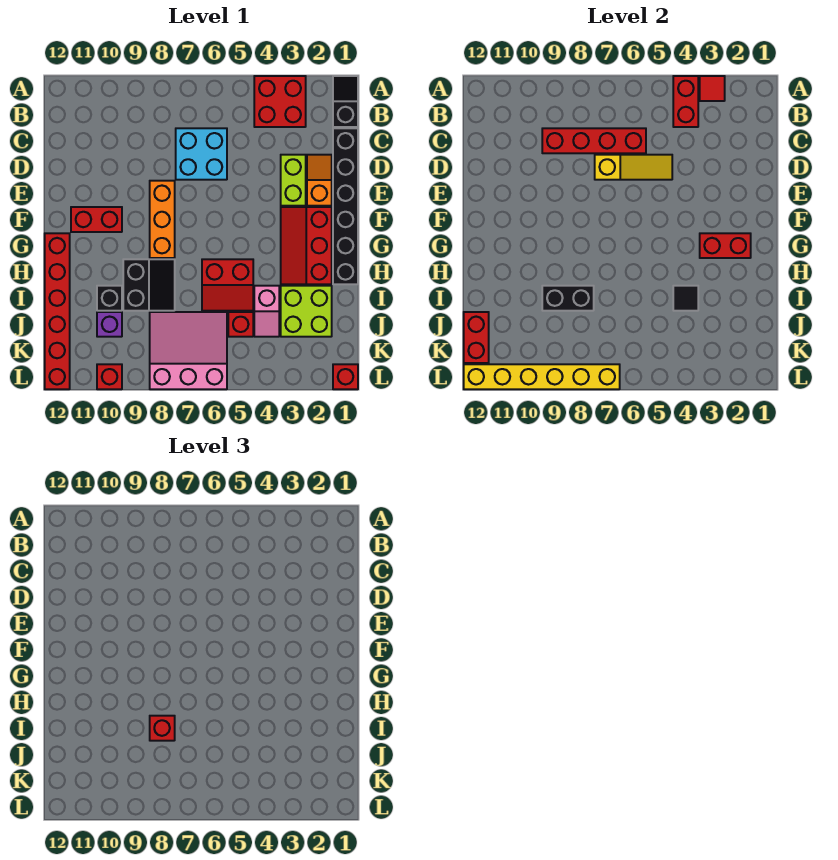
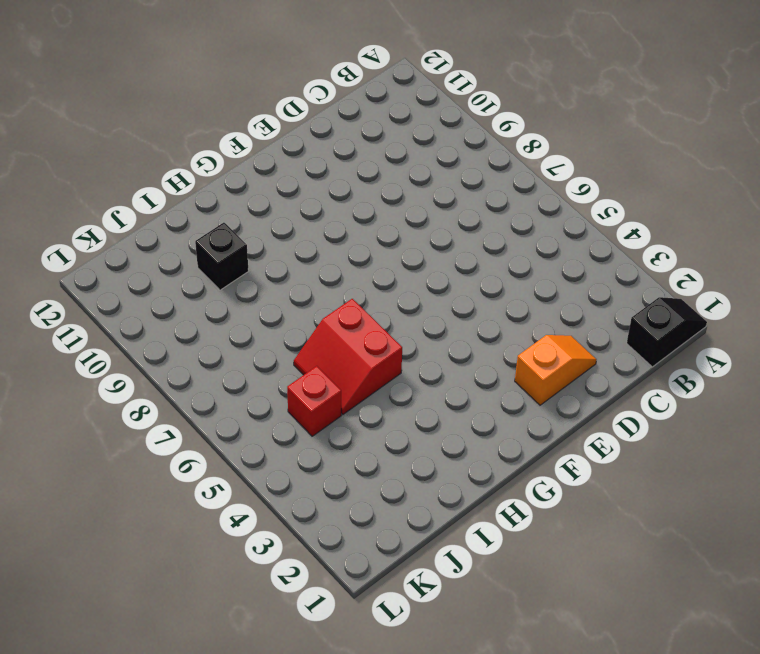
none -> red brick A3:B4 level 1
none -> black brick C1:H1 level 1
none -> cyan brick C6:D7 level 1
none -> lime brick D3:E3 level 1

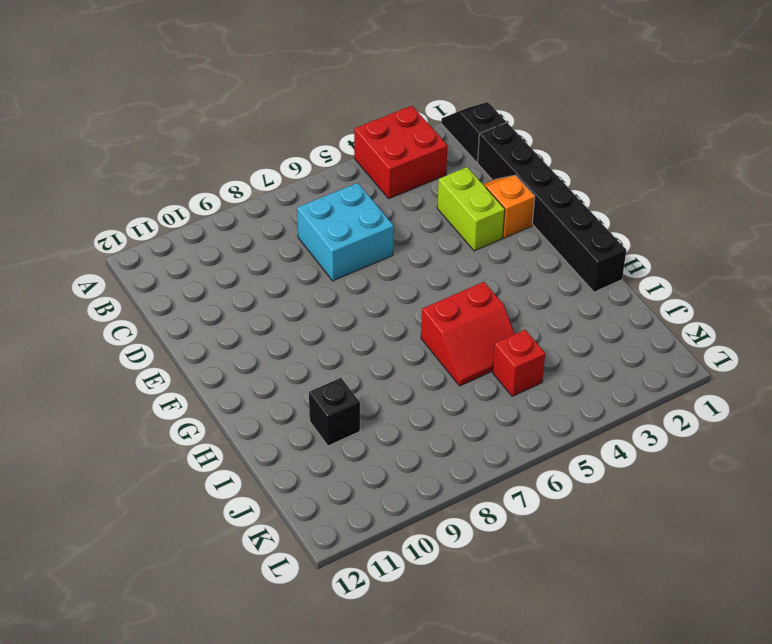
none -> orange brick E8:G8 level 1
none -> red slope F2:H3 level 1 top 2
none -> red brick F10:F11 level 1
none -> red brick G12:L12 level 1

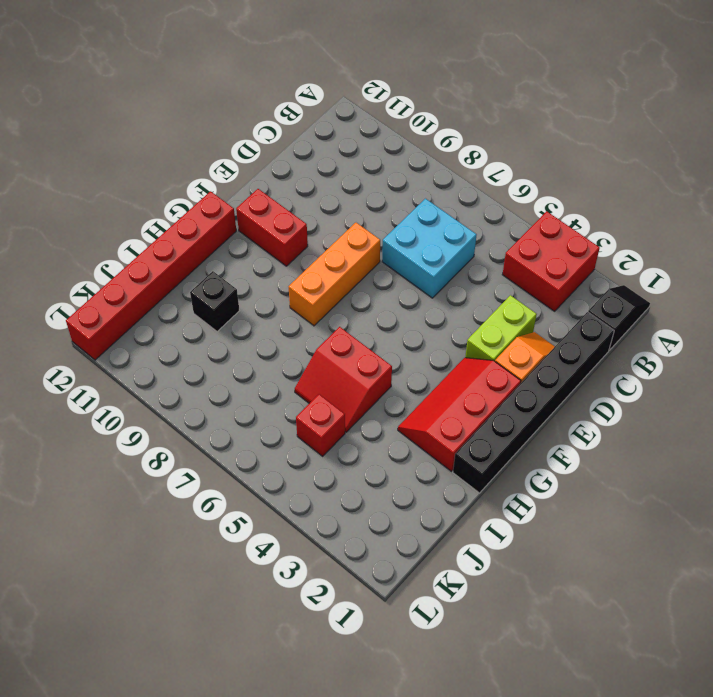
none -> black slope H8:I9 level 1 top 9
none -> lime brick I2:J3 level 1
none -> pink slope I4:J4 level 1 top I
none -> pink slope J6:L8 level 1 top L

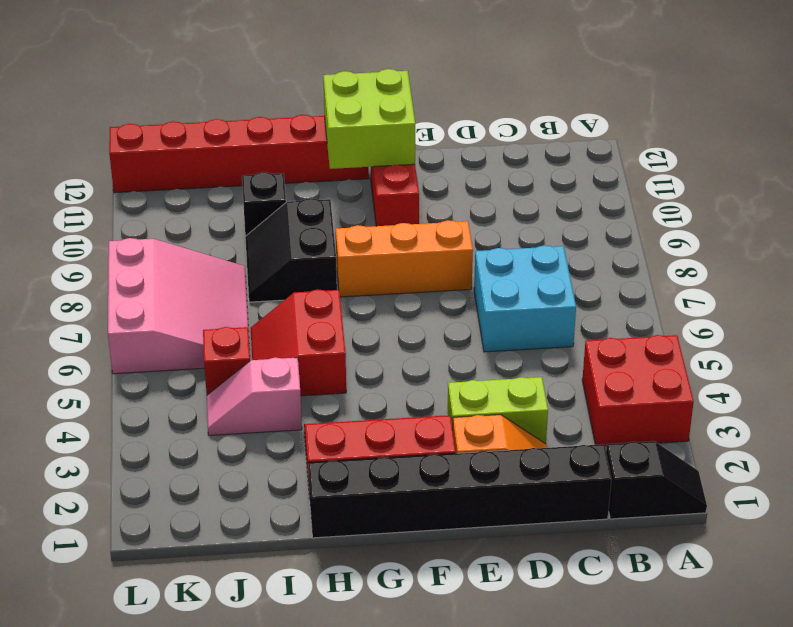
lime brick F11:G12 level 2 -> lime brick I2:J3 level 1
black slope H8:I9 level 1 top H -> black slope H8:I9 level 1 top 9
none -> purple brick J10 level 1
none -> red brick L1 level 1
none -> red brick L10 level 1
none -> red tile A3 level 2

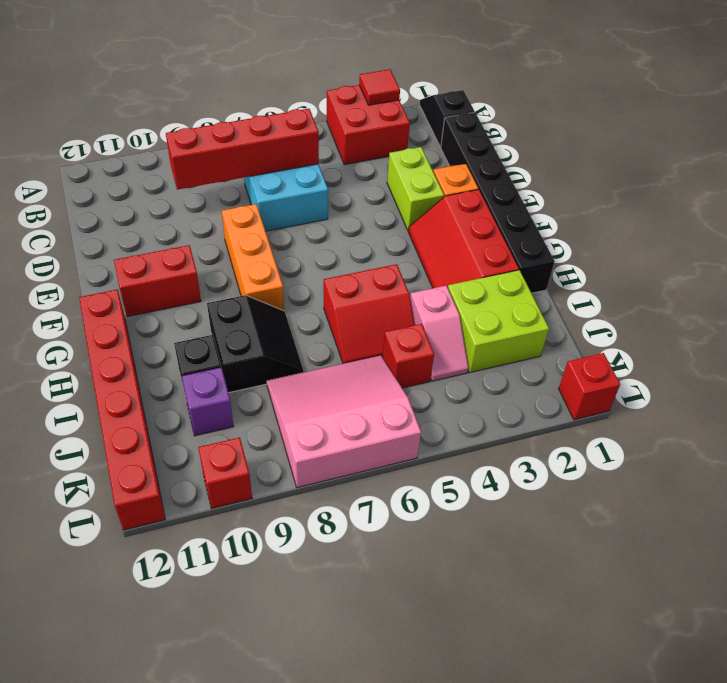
none -> red brick A4:B4 level 2
none -> yellow slope D5:D7 level 2 top 7
none -> red brick G2:G3 level 2
none -> black tile I4 level 2

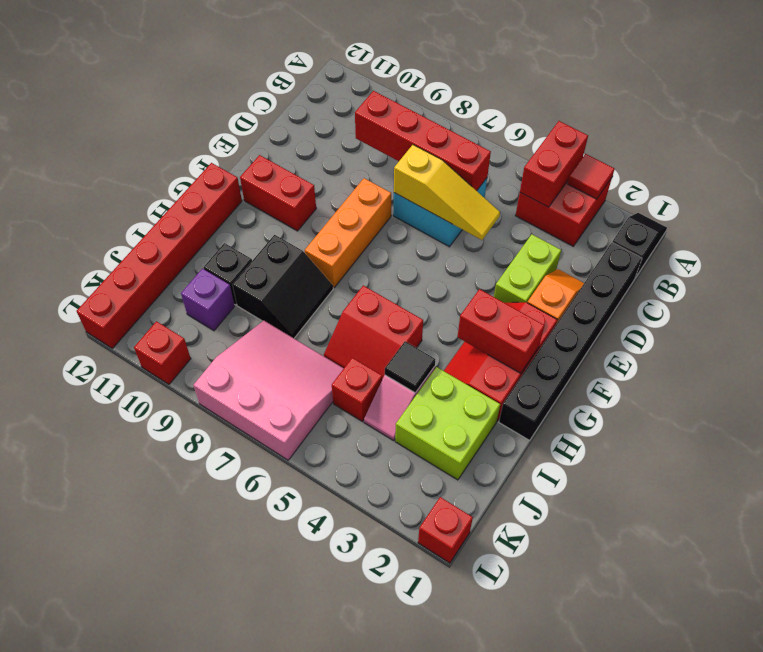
none -> black brick I8:I9 level 2
none -> red brick J12:K12 level 2
none -> yellow brick L7:L12 level 2
none -> red brick I8 level 3

